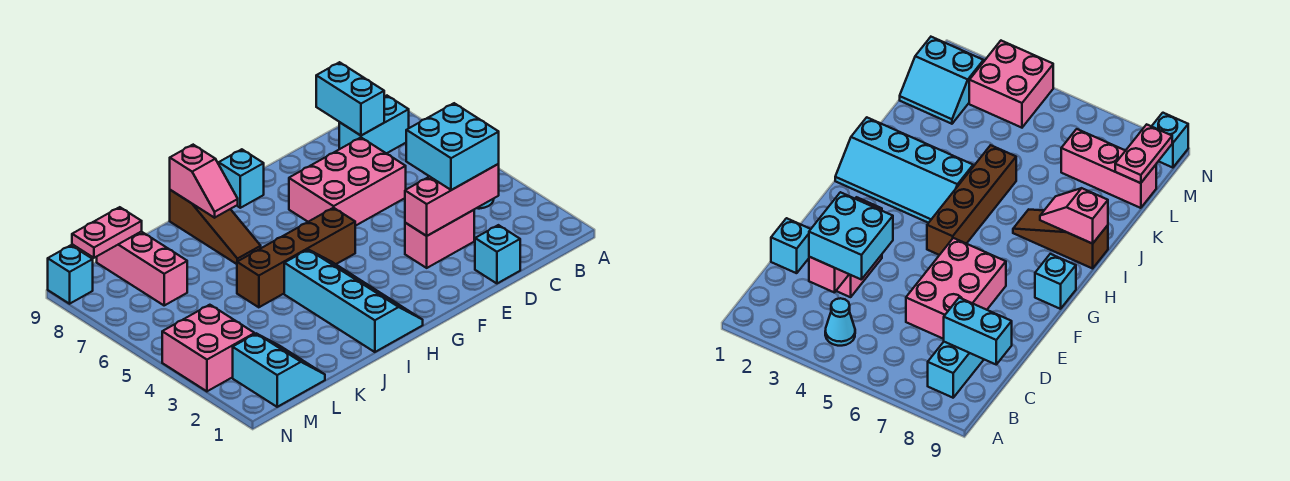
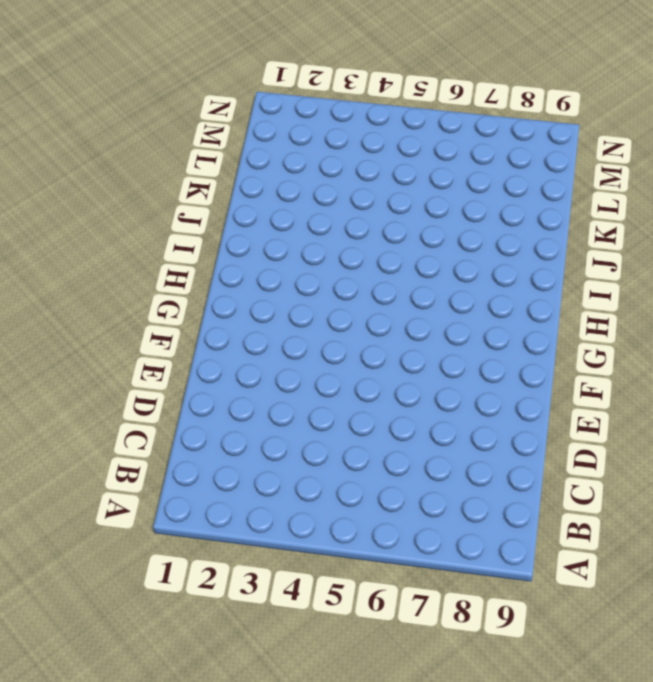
none -> cyan cone B4 level 1
none -> cyan brick B8:C8 level 1
none -> cyan brick D1 level 1

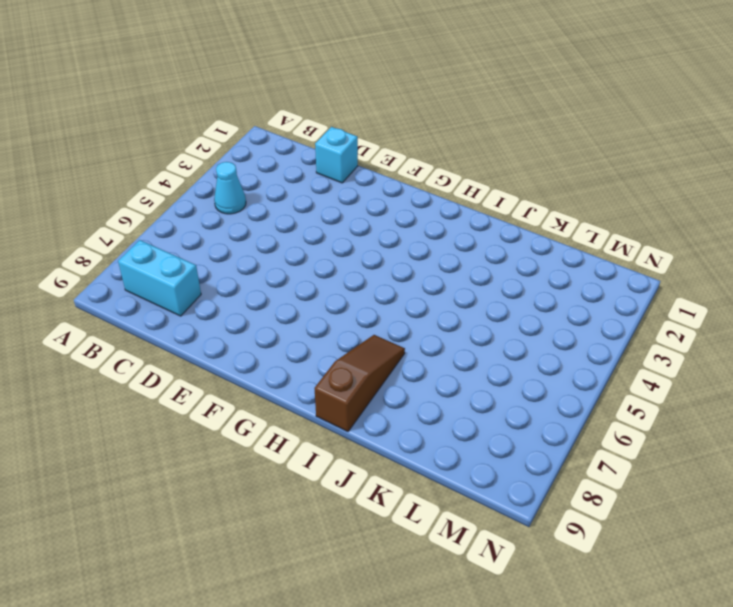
none -> pink brick D3:E3 level 1
none -> pink brick D6:F7 level 1
none -> brown brick G5:J5 level 1

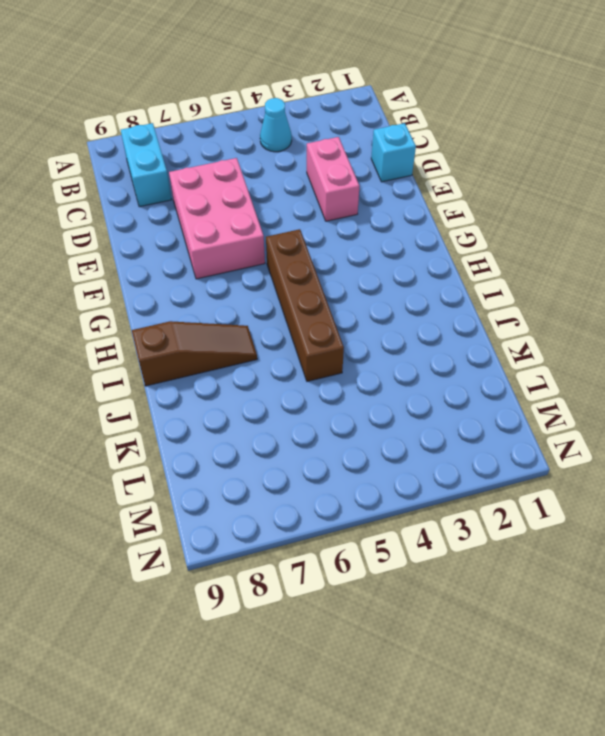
none -> cyan brick G9 level 1
none -> cyan slope H1:I4 level 1 top I
none -> cyan slope L1:M2 level 1 top M

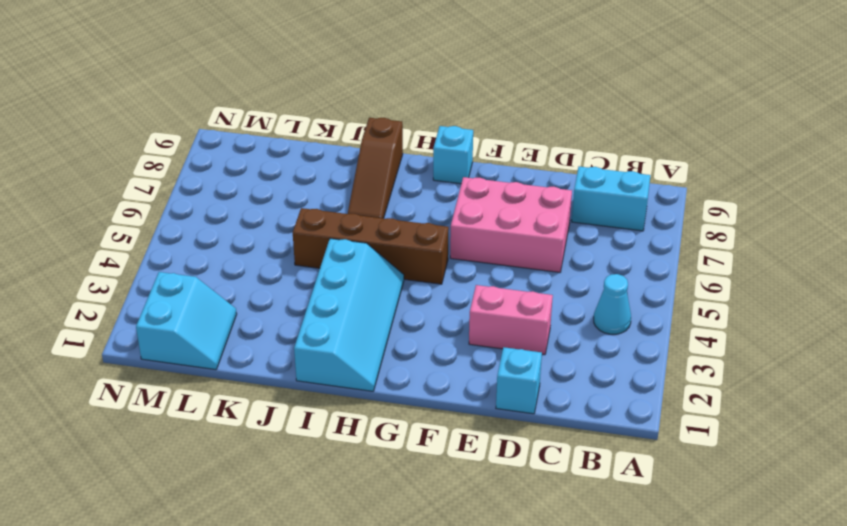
none -> pink brick L7:L9 level 1
none -> pink brick M3:N4 level 1
none -> cyan brick N9 level 1

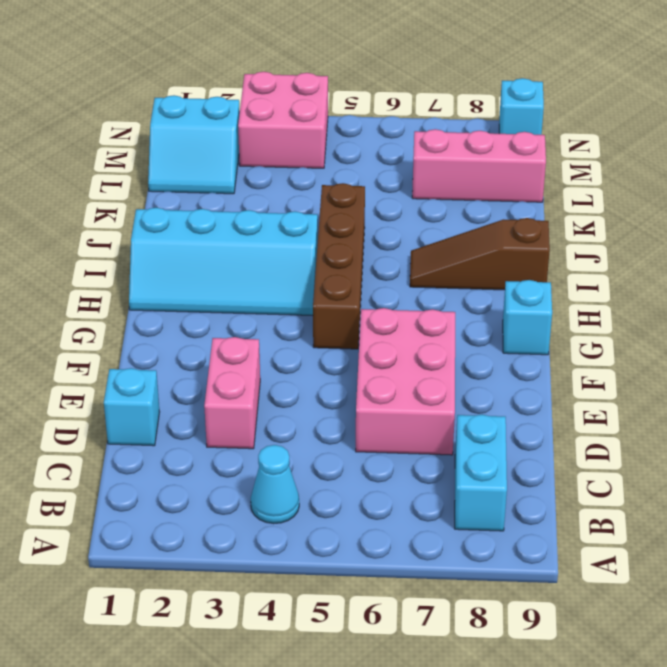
none -> pink brick C3:E3 level 2
none -> cyan brick C8:C9 level 2
none -> pink slope I8:I9 level 2 top 9

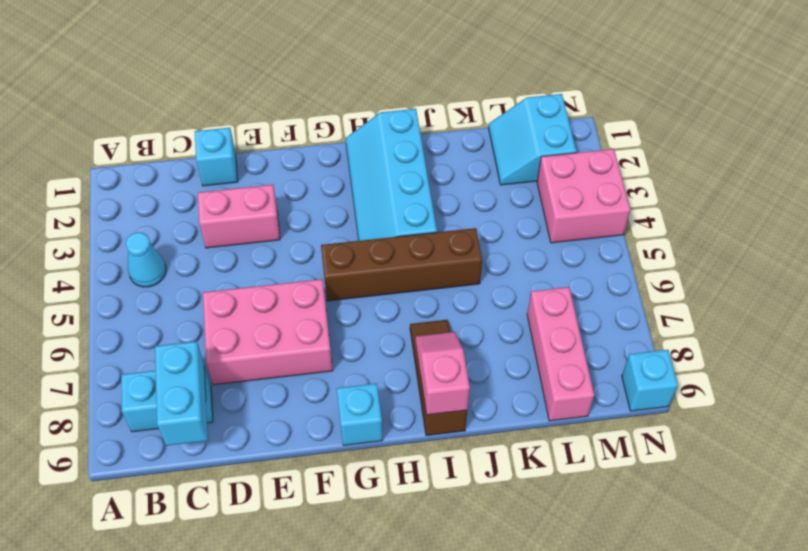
none -> pink brick C3:E3 level 2
none -> pink plate L9:M9 level 2
none -> cyan brick C3:D4 level 3

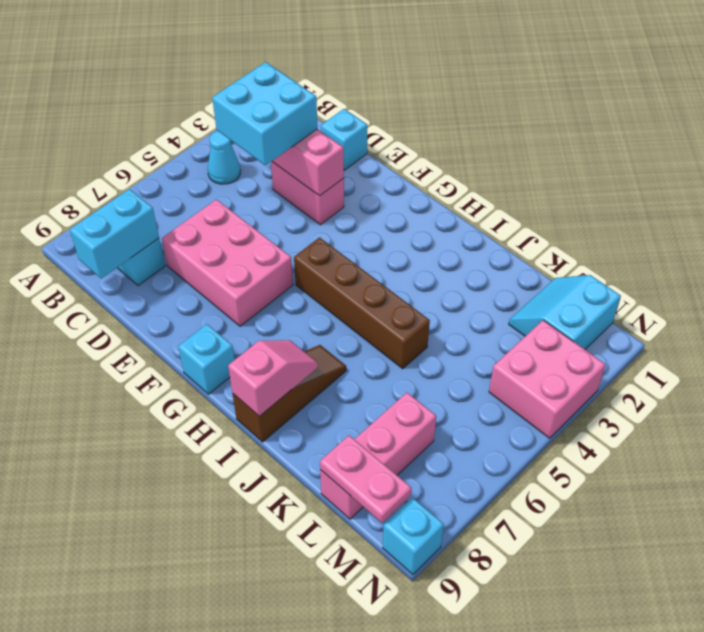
none -> cyan slope H1:I4 level 1 top I

